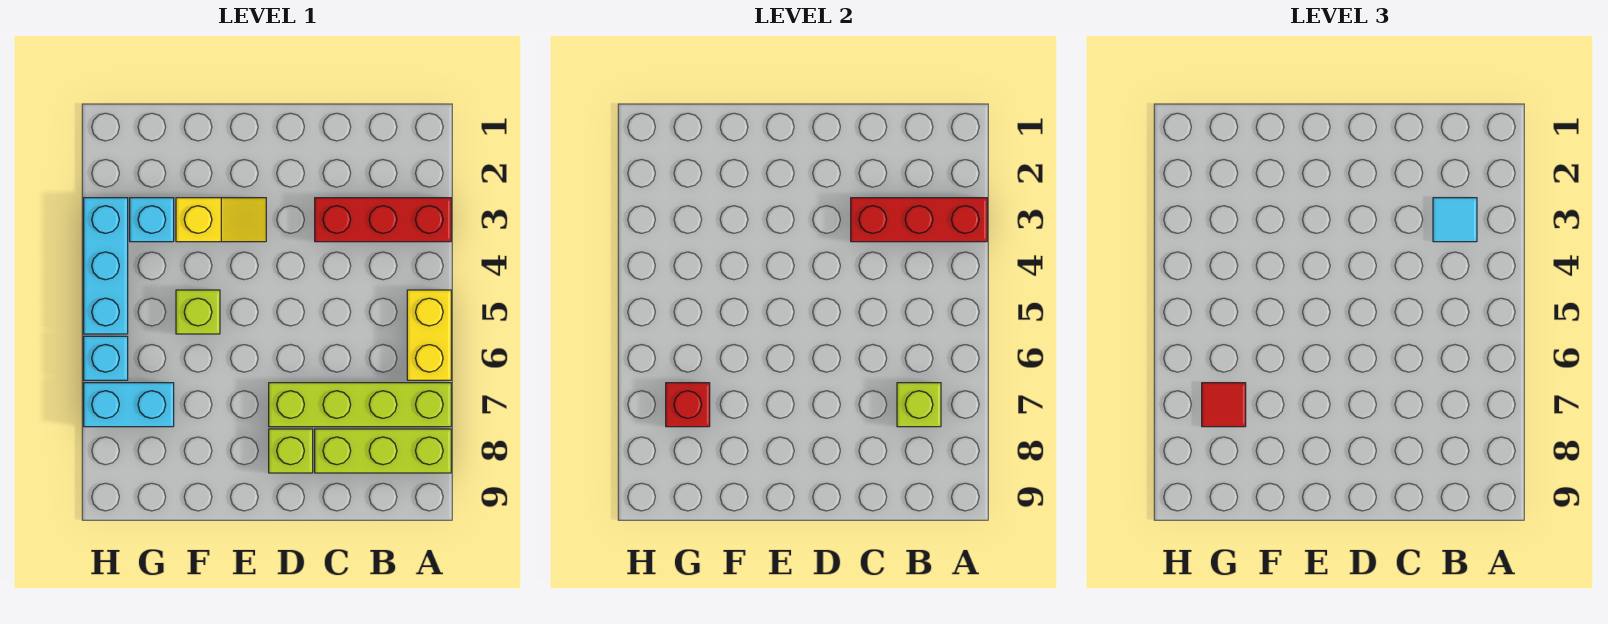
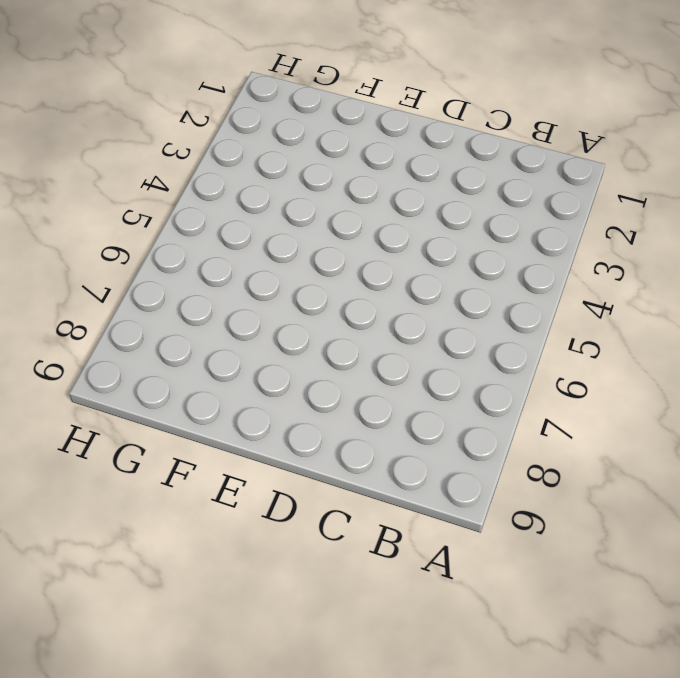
none -> red brick A3:C3 level 1
none -> yellow brick A5:A6 level 1
none -> lime brick A7:D7 level 1

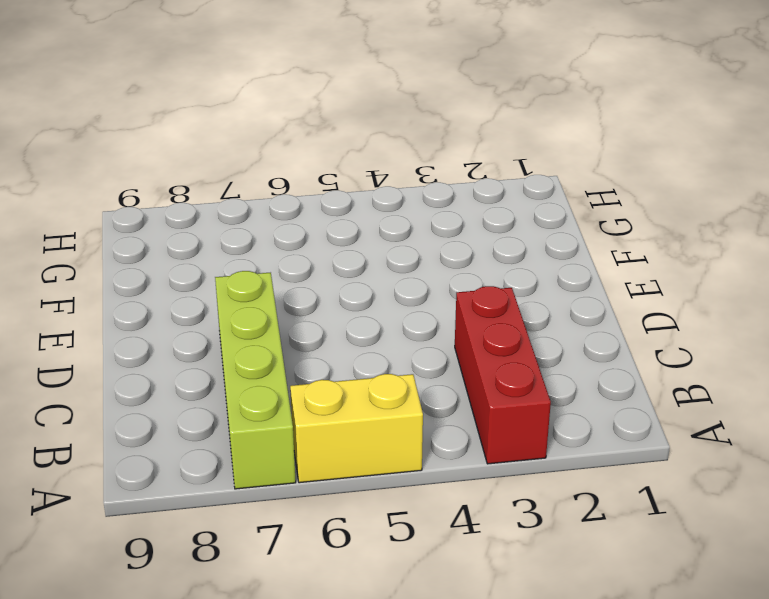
none -> lime brick A8:C8 level 1
none -> lime brick D8 level 1
none -> yellow slope E3:F3 level 1 top F

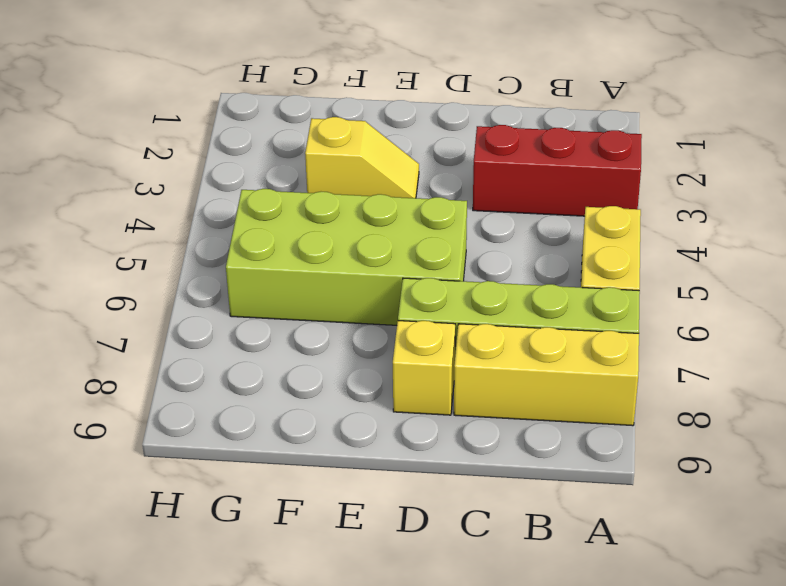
yellow brick A8:C8 level 1 -> lime brick A8:C8 level 1
lime brick D5:G6 level 1 -> lime brick F5 level 1
yellow brick D8 level 1 -> lime brick D8 level 1
none -> cyan brick G3 level 1
none -> cyan brick G7:H7 level 1
none -> cyan brick H3:H5 level 1

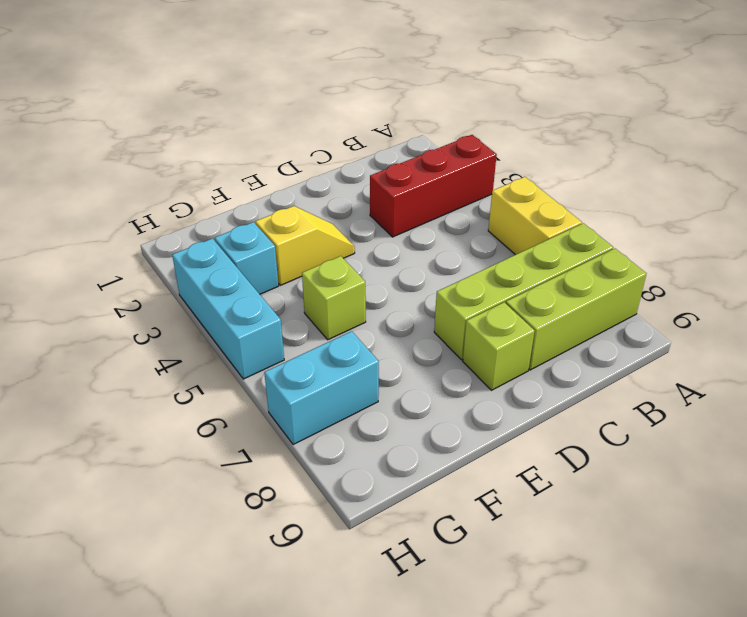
none -> cyan brick H6 level 1
none -> red brick A3:C3 level 2
none -> lime brick B7 level 2

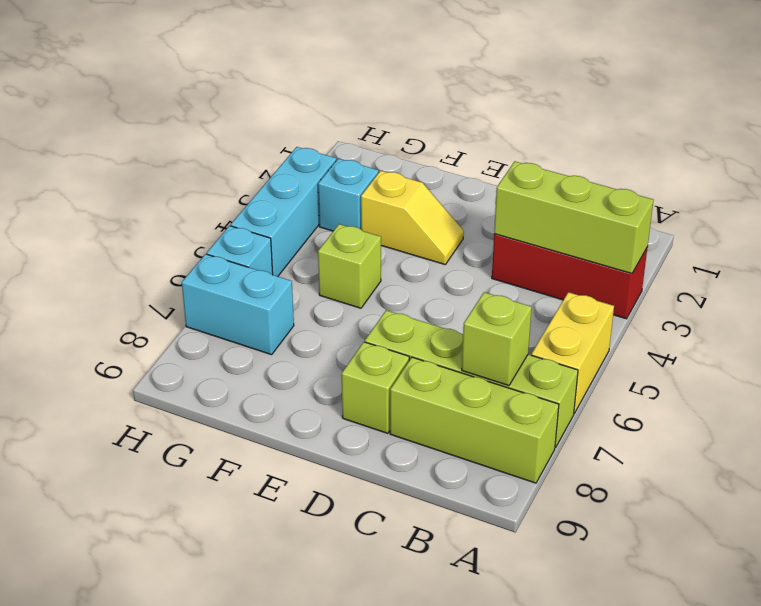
lime brick A3:C3 level 2 -> red brick A3:C3 level 2
none -> red brick G7 level 2
none -> cyan tile B3 level 3
none -> red tile G7 level 3

